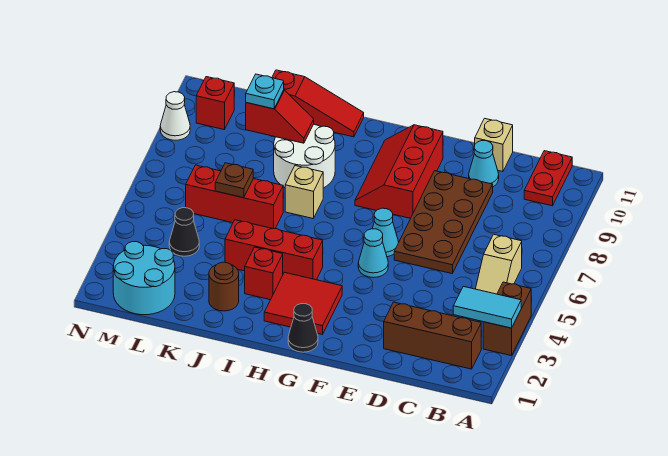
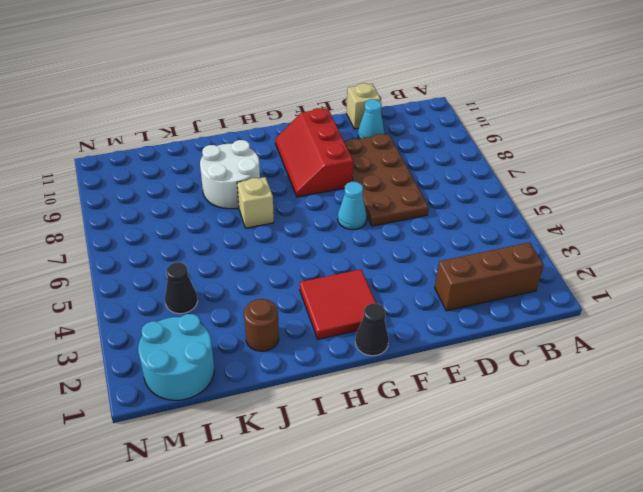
none -> brown brick A3:A4 level 1
none -> tan slope B5:B6 level 1 top 6
none -> red plate B10:B11 level 1

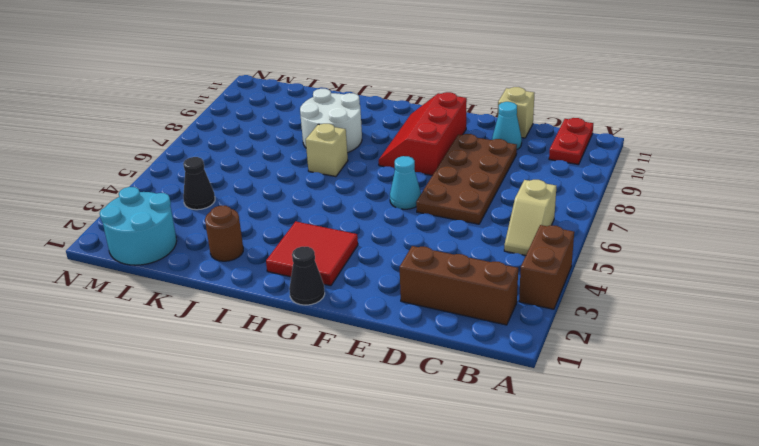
none -> cyan cone F5 level 1
none -> red brick H4:J4 level 1
none -> red brick I3 level 1

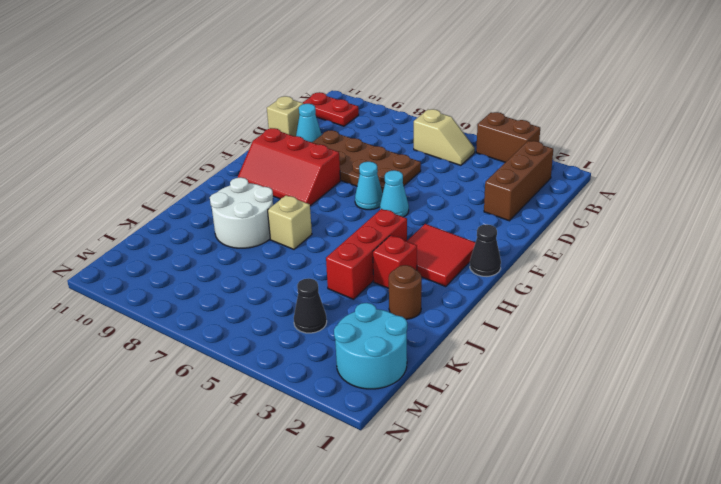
none -> red slope I11:K11 level 1 top K
none -> red brick J6:L6 level 1
none -> red brick M10 level 1

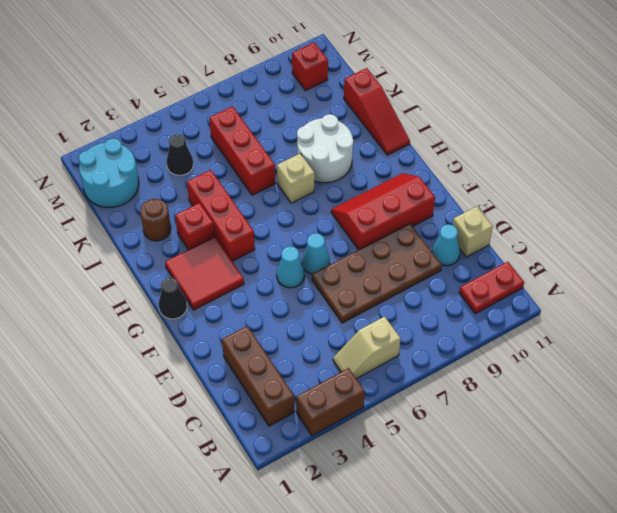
none -> white cone N9 level 1
none -> cyan tile A3:B3 level 2
none -> red slope J9:K9 level 2 top K

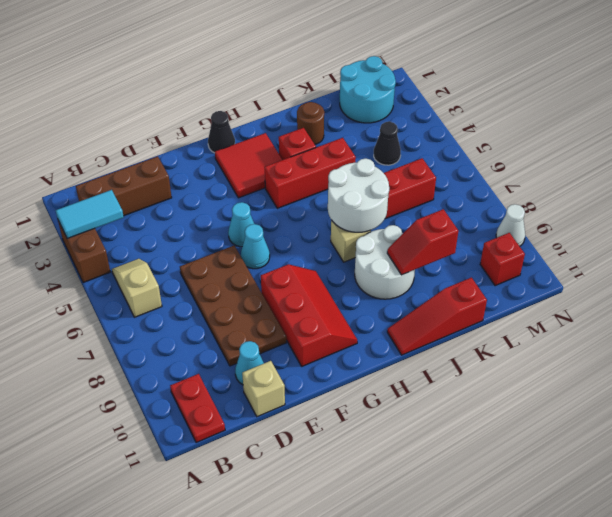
white round brick I6:J7 level 2 -> none
none -> brown plate K6 level 2
none -> cyan plate K9 level 3

